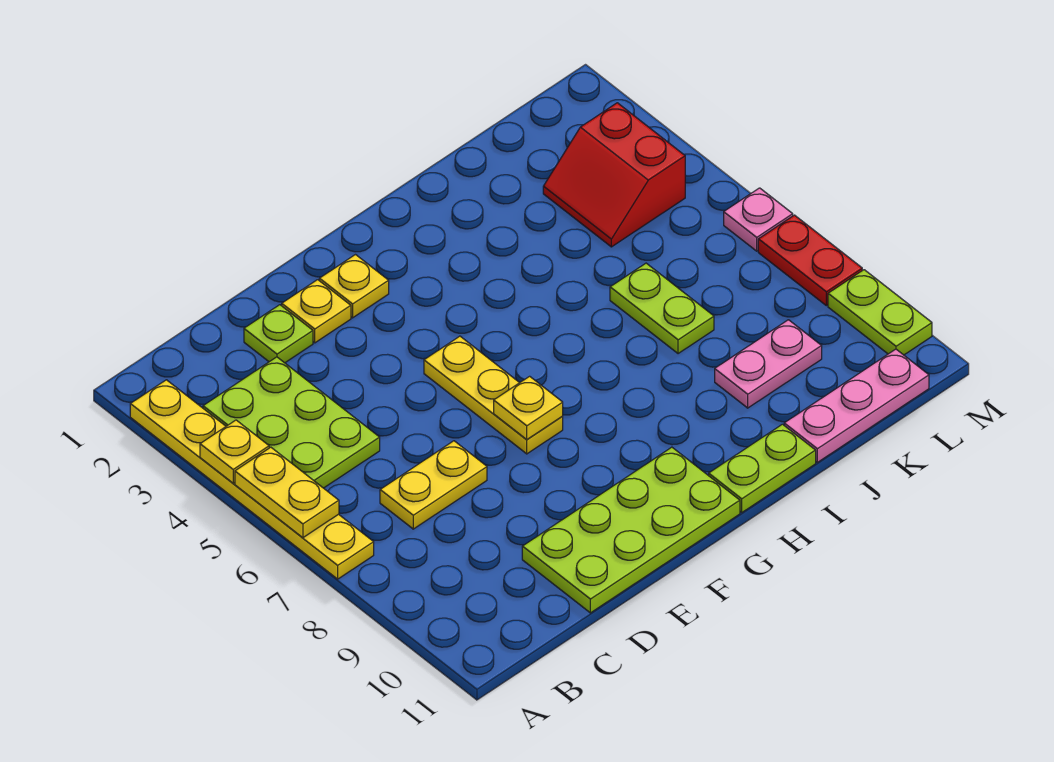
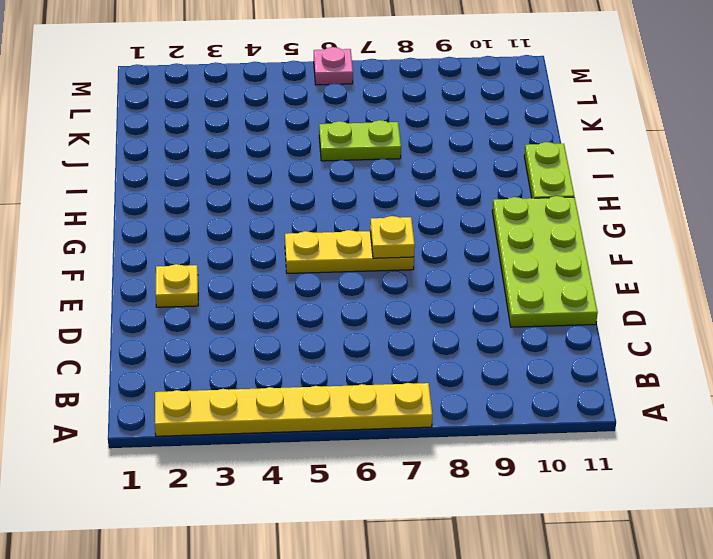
none -> lime plate B3:C5 level 1
none -> yellow plate C7:D7 level 1
none -> lime plate D2 level 1

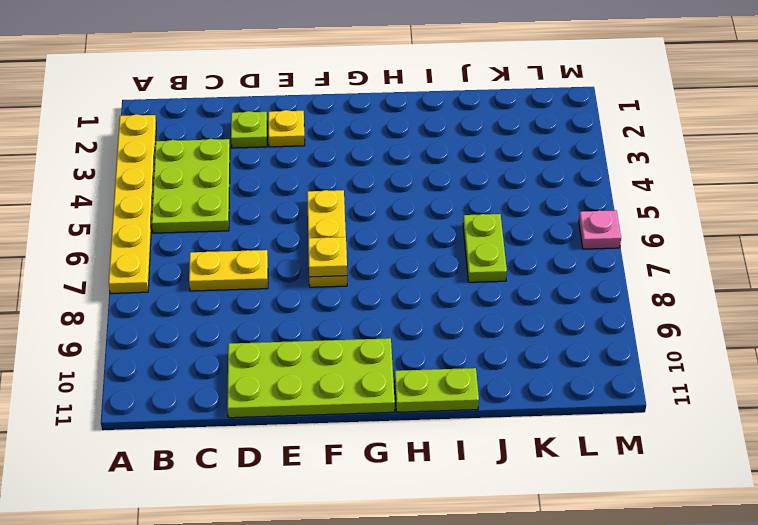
none -> yellow plate F2 level 1
none -> pink plate J9:K9 level 1
none -> pink plate J11:L11 level 1

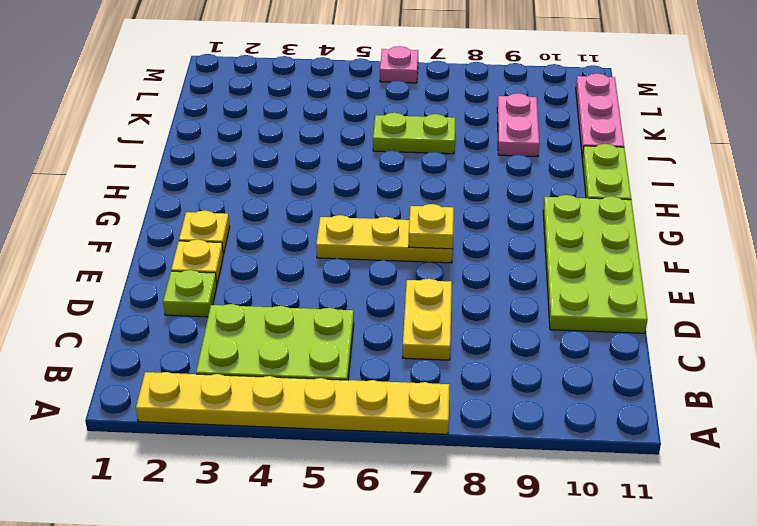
none -> red slope K3:L4 level 1 top L
none -> red plate M7:M8 level 1
none -> lime plate M9:M10 level 1

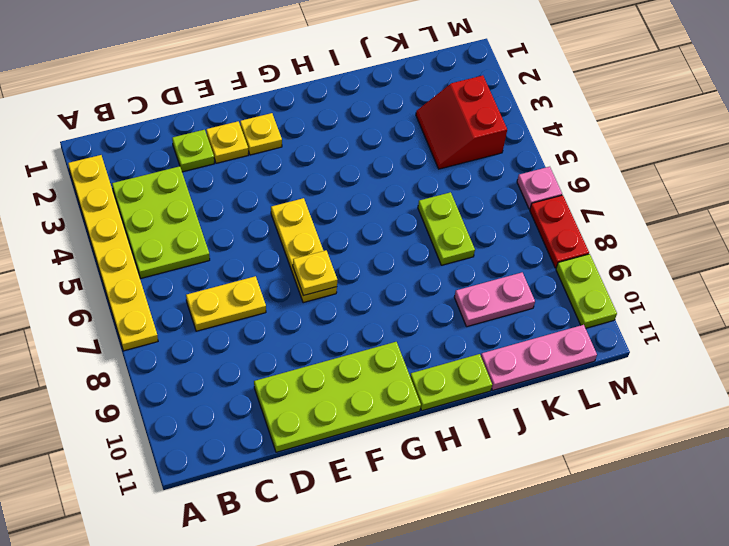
none -> yellow plate A4 level 2
none -> yellow plate A5:A6 level 2

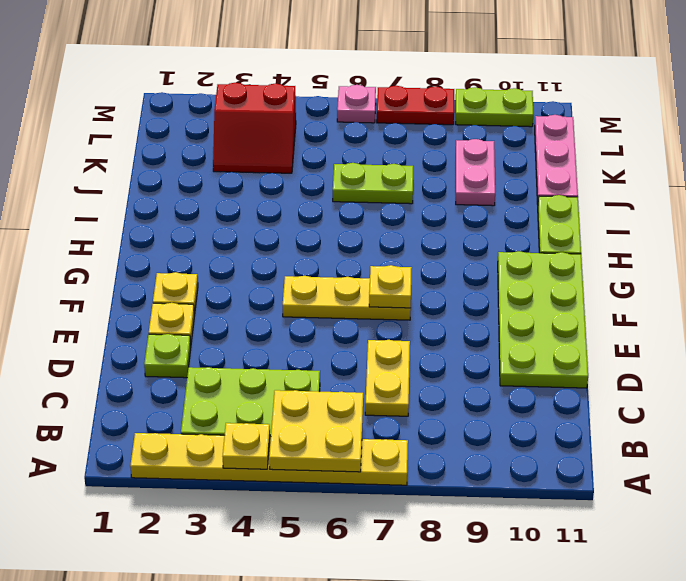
yellow plate A5:B6 level 2 -> yellow plate A5:A6 level 2

